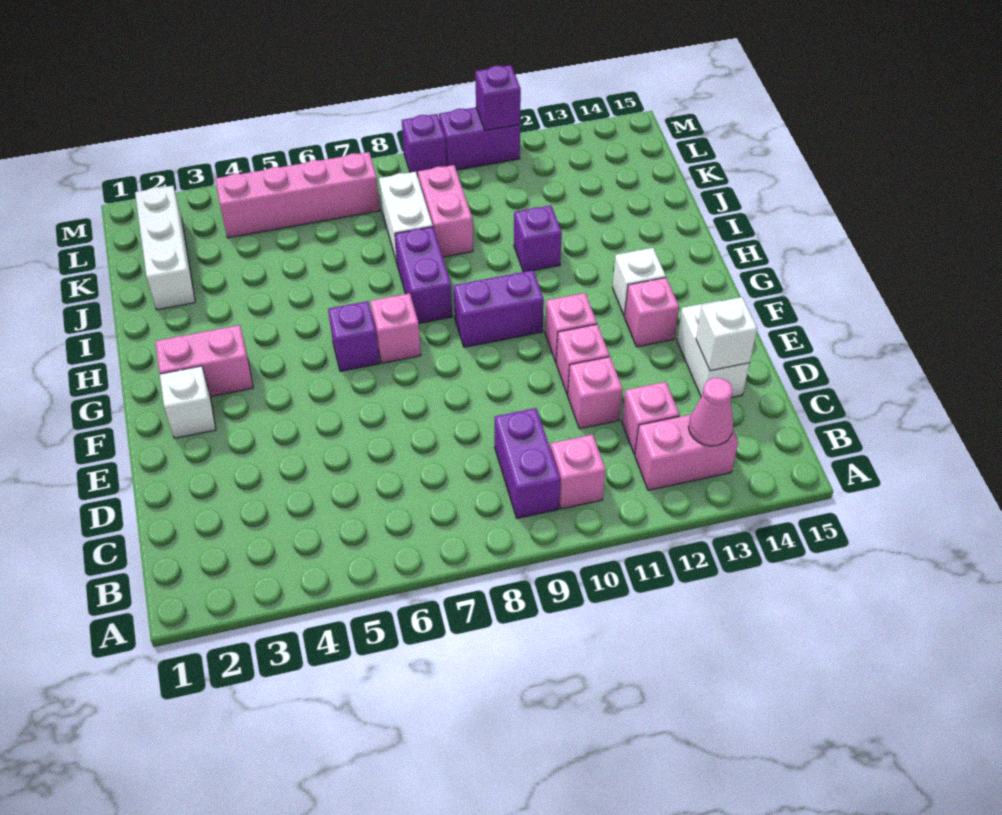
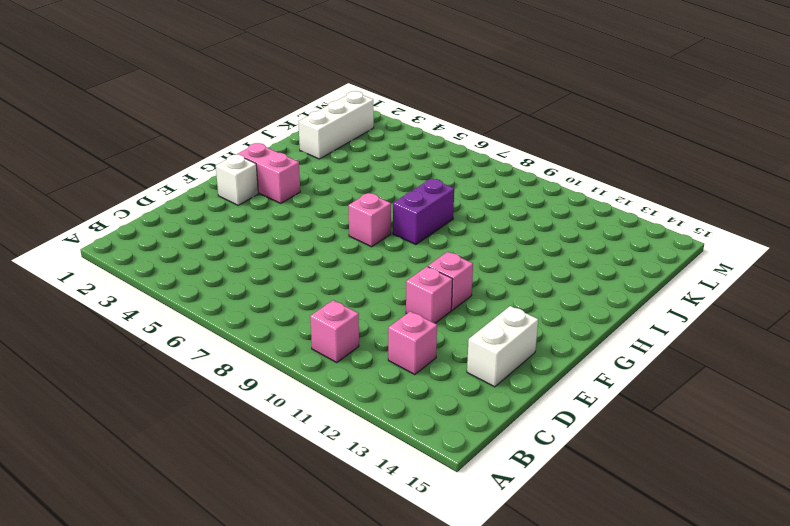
none -> purple brick B9:C9 level 1
none -> pink brick B12:B13 level 1
none -> pink brick D11 level 1

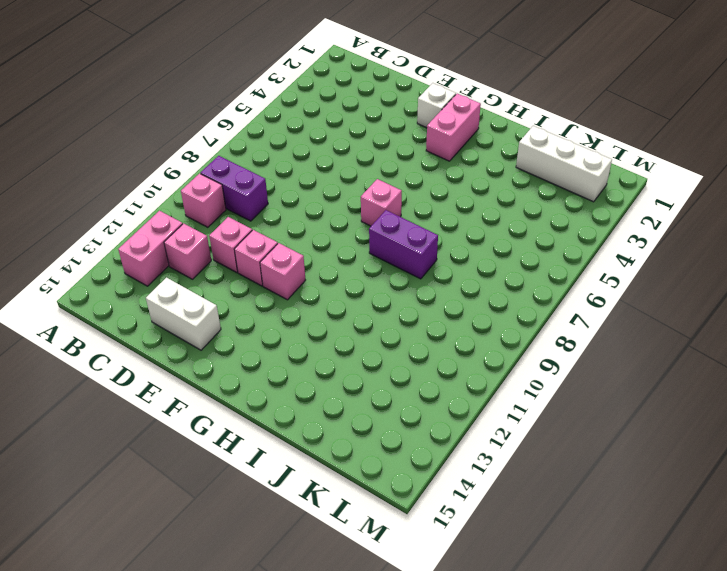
none -> pink brick F13 level 1
none -> purple brick G6 level 1
none -> purple brick G9:G10 level 1

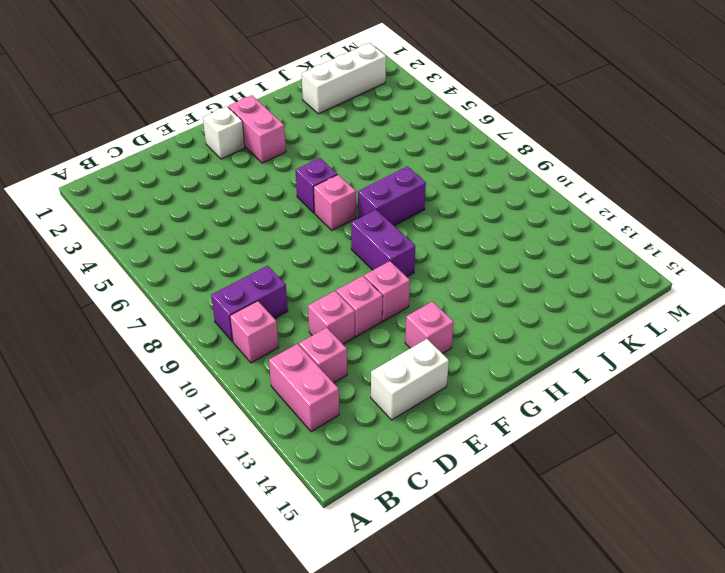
none -> white brick G13 level 1
none -> purple brick I11 level 1
none -> white brick J8:K8 level 1

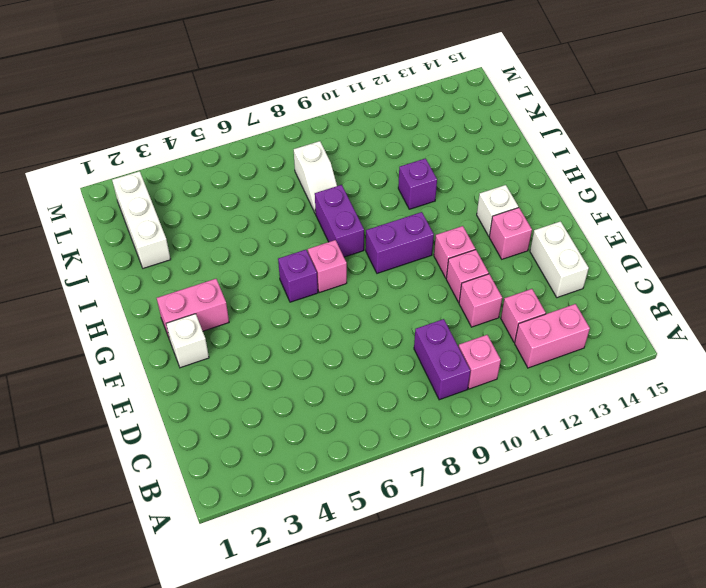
white slope J8:K8 level 1 top K -> white brick J8:K8 level 1
none -> pink brick J9:K9 level 1
none -> pink brick L4:L7 level 1
none -> purple brick M9 level 1

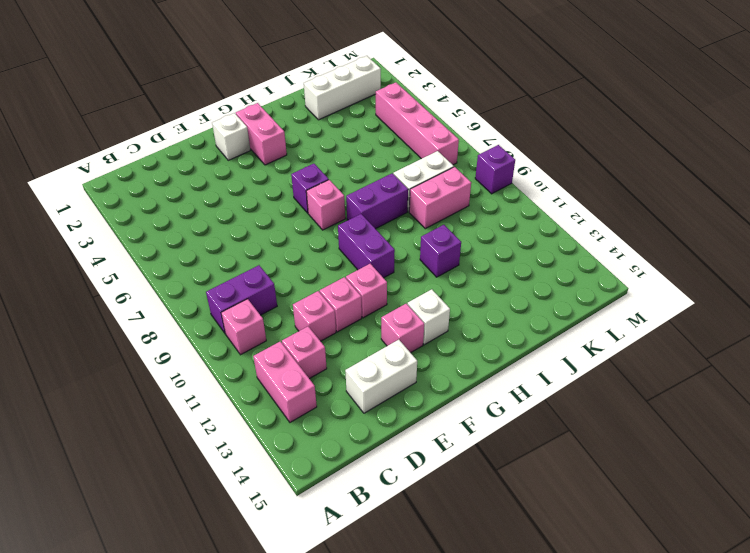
none -> purple brick M10:M11 level 1
none -> pink cone B13 level 2
none -> white brick D14 level 2

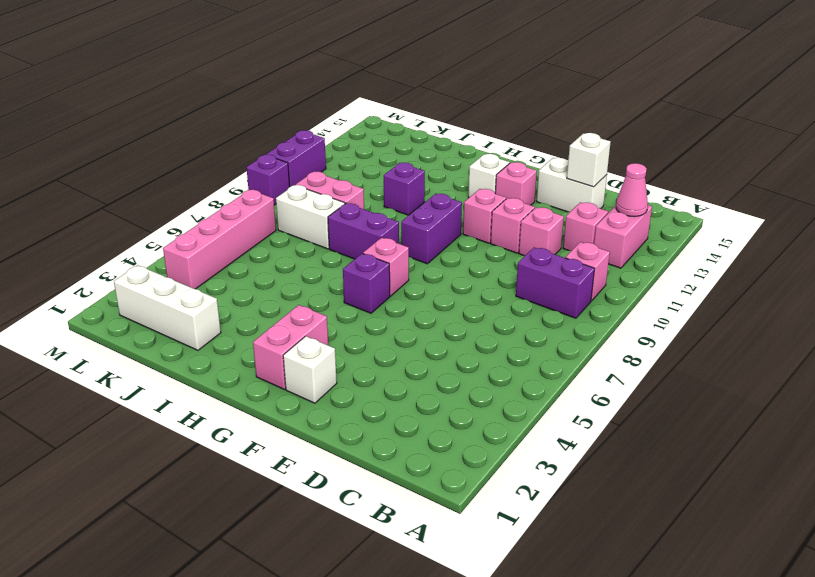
none -> purple brick M11 level 2

